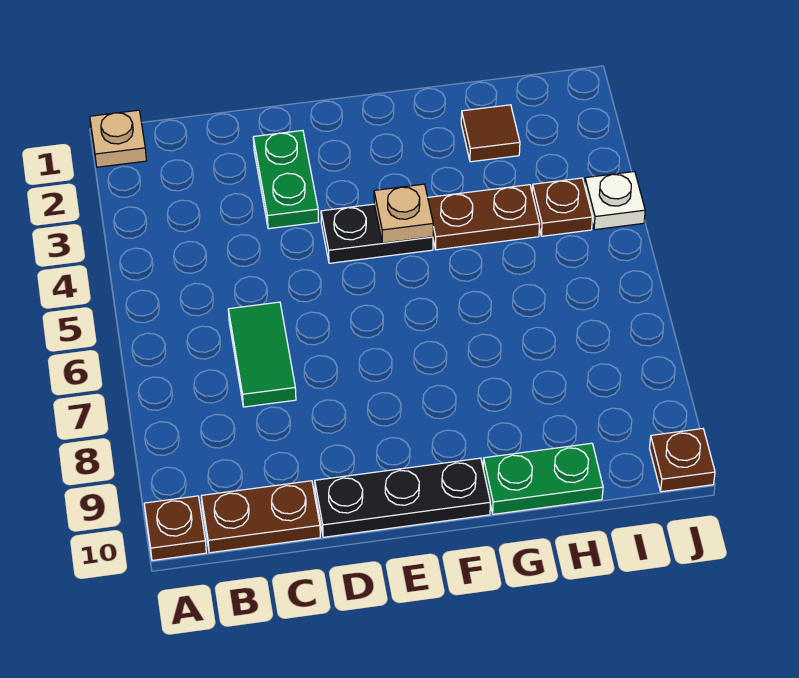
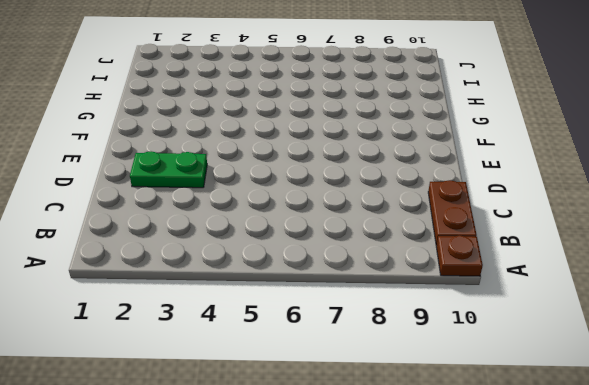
none -> tan plate A1 level 1
none -> green tile C6:C7 level 1
none -> black plate D10:F10 level 1

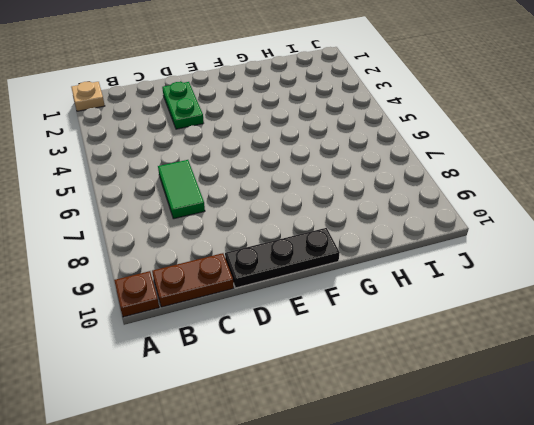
none -> black plate E4:F4 level 1
none -> brown plate G4:H4 level 1
none -> green plate G10:H10 level 1

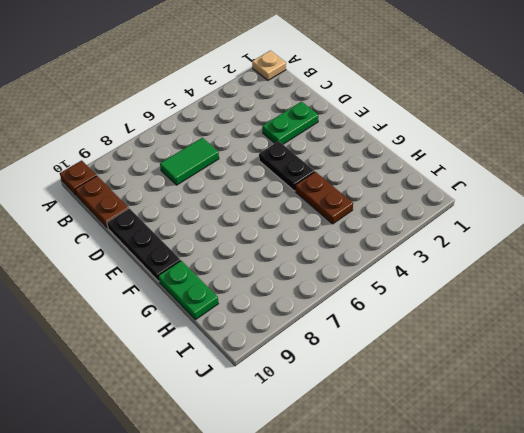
none -> brown tile H2 level 1
none -> brown plate I4 level 1
none -> white plate J4 level 1

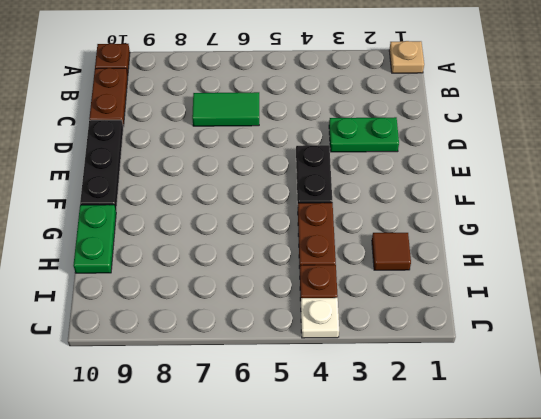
none -> brown plate J10 level 1
none -> tan plate F4 level 2

